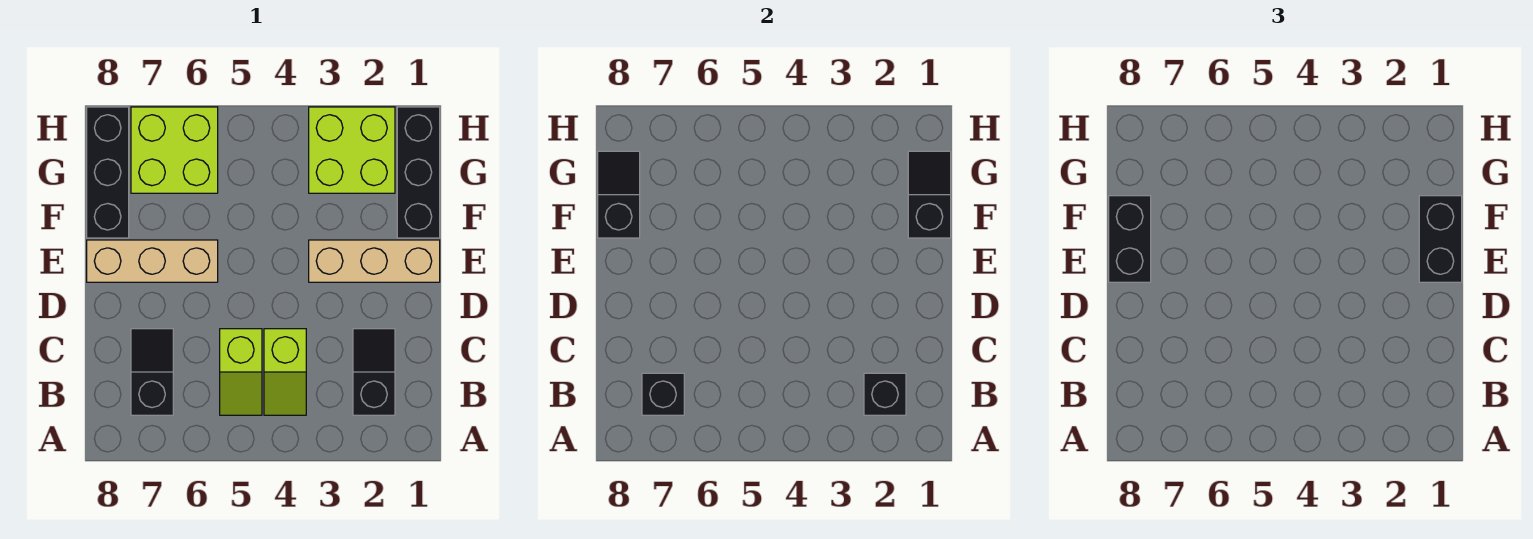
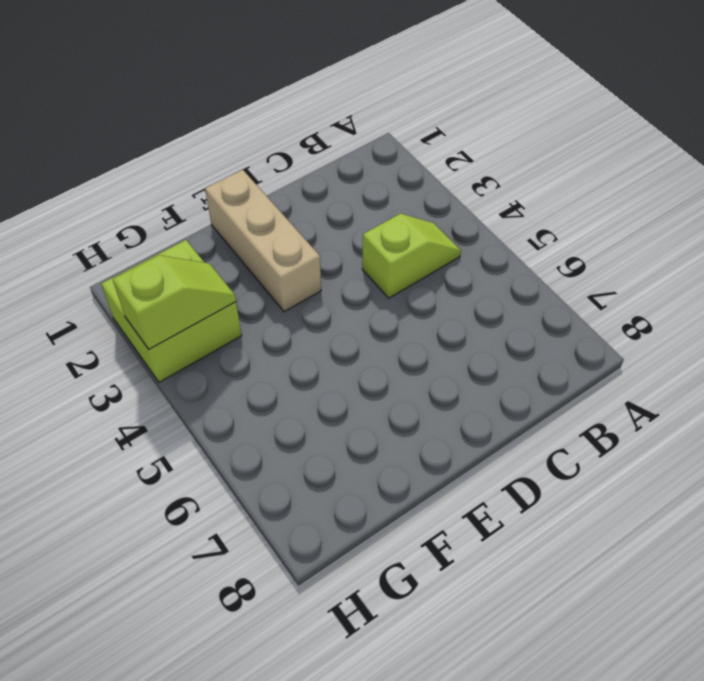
lime slope G3:H3 level 2 top H -> lime slope B5:C5 level 1 top C
none -> black slope B2:C2 level 1 top B
none -> black slope B7:C7 level 1 top B
none -> tan brick E6:E8 level 1

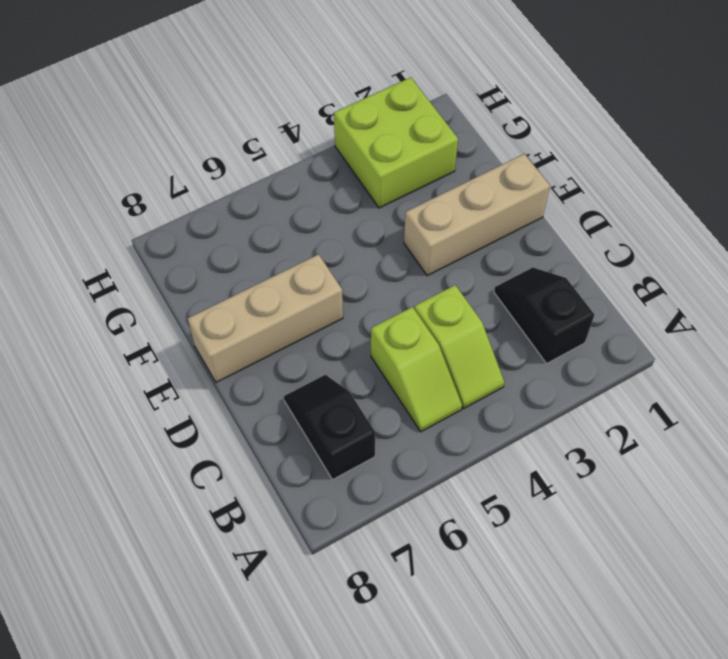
none -> black brick F1:H1 level 1
none -> black brick F8:H8 level 1
none -> lime brick G6:H7 level 1

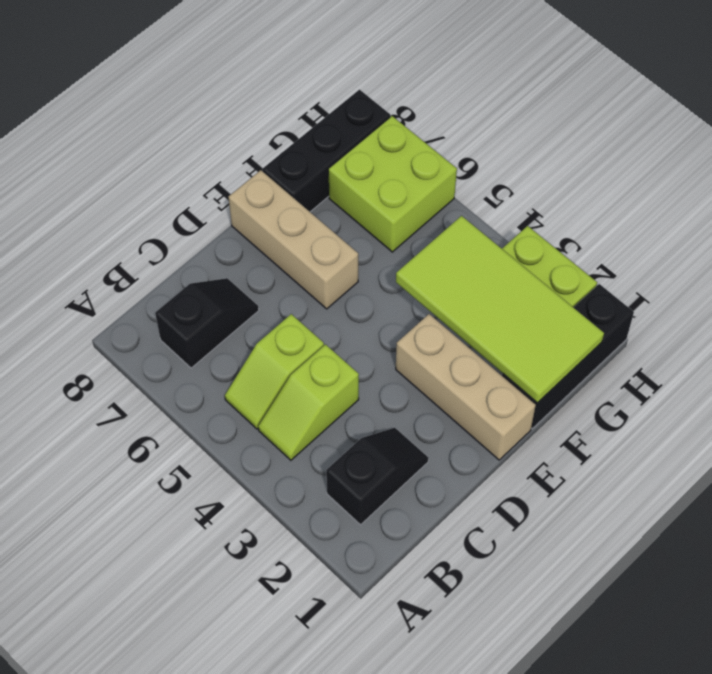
lime tile F1:G4 level 2 -> black slope F1:G1 level 2 top F
none -> black brick B2 level 2
none -> black brick B7 level 2
none -> black slope F8:G8 level 2 top F

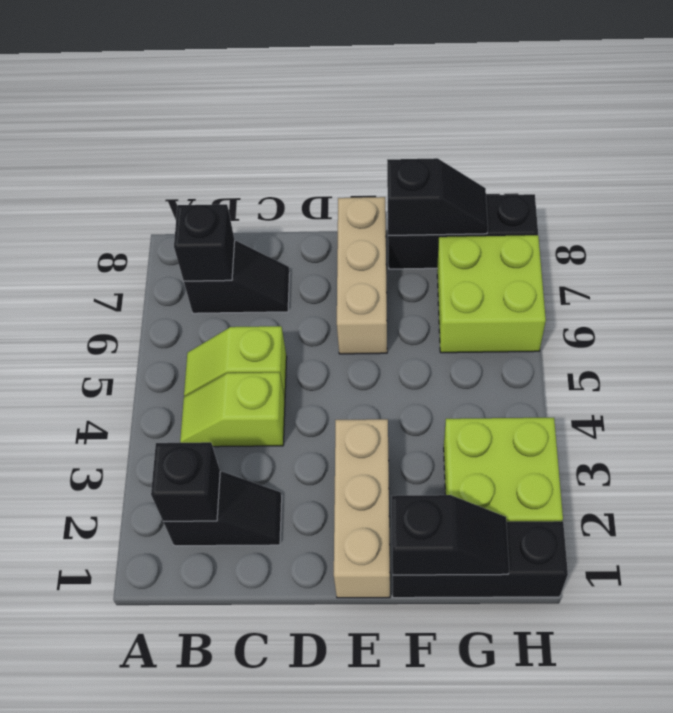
none -> black brick E1:F1 level 3
none -> black brick E8:F8 level 3

